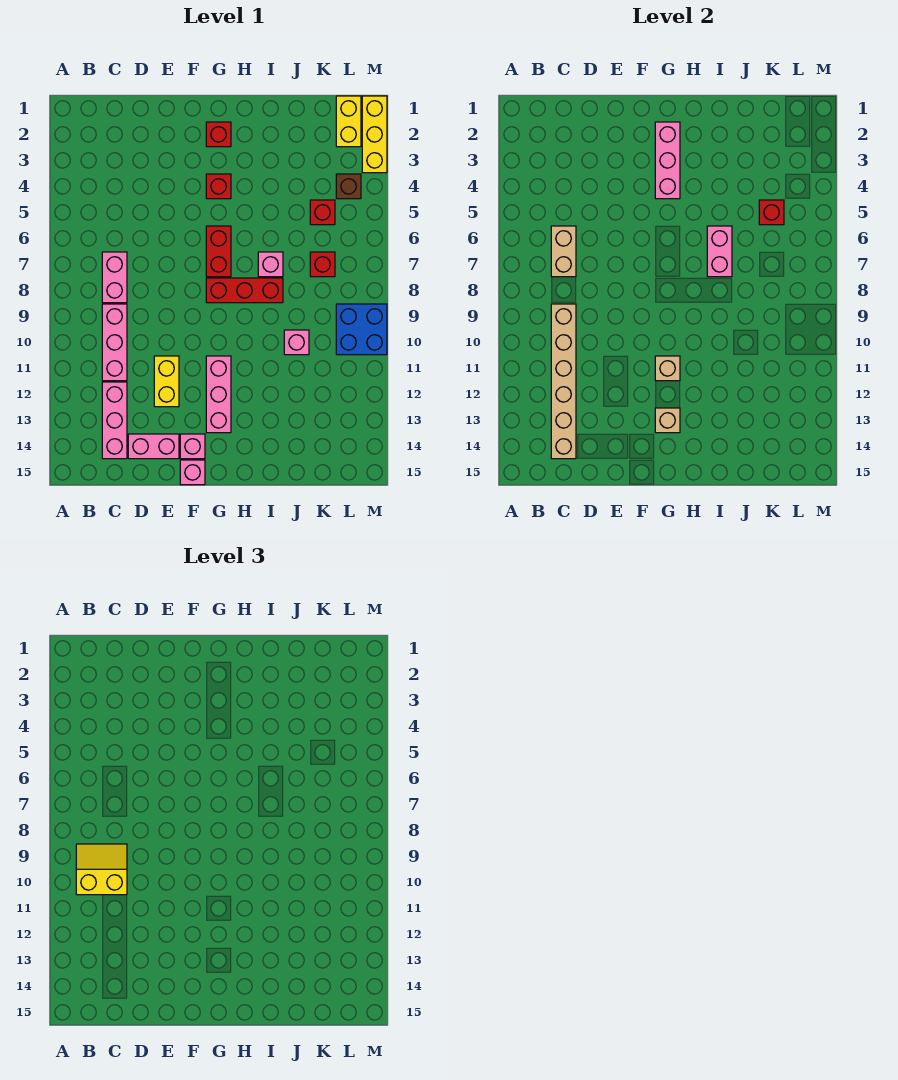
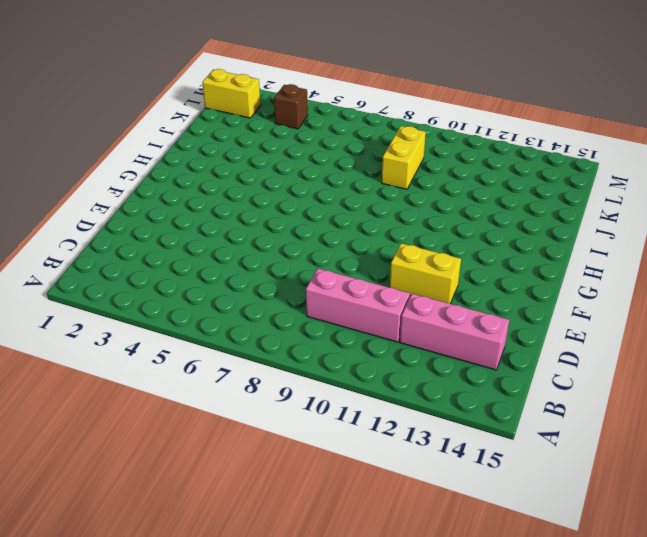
yellow brick J9:K9 level 1 -> none
none -> pink brick C7:C8 level 1
none -> pink brick D14:E14 level 1
none -> pink brick F14 level 1

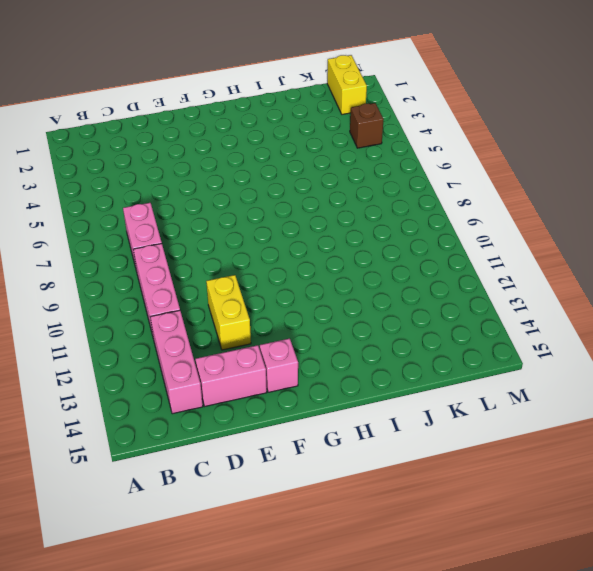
none -> pink brick F15 level 1
none -> red brick G2 level 1
none -> red brick G4 level 1

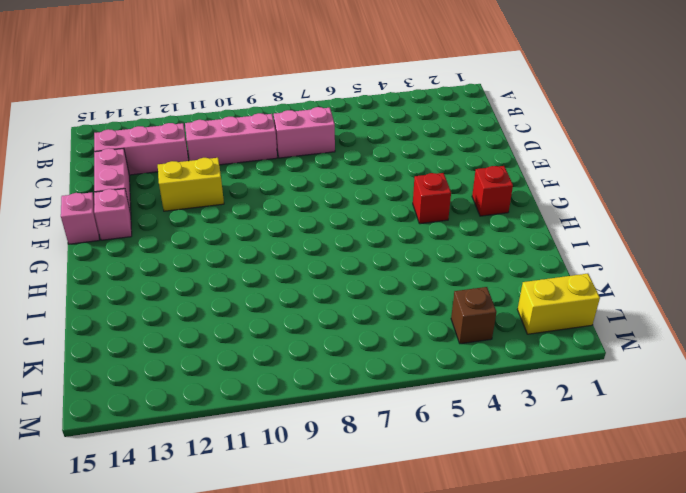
none -> red brick G6:G7 level 1
none -> red brick G8:I8 level 1
none -> pink brick G11:G13 level 1

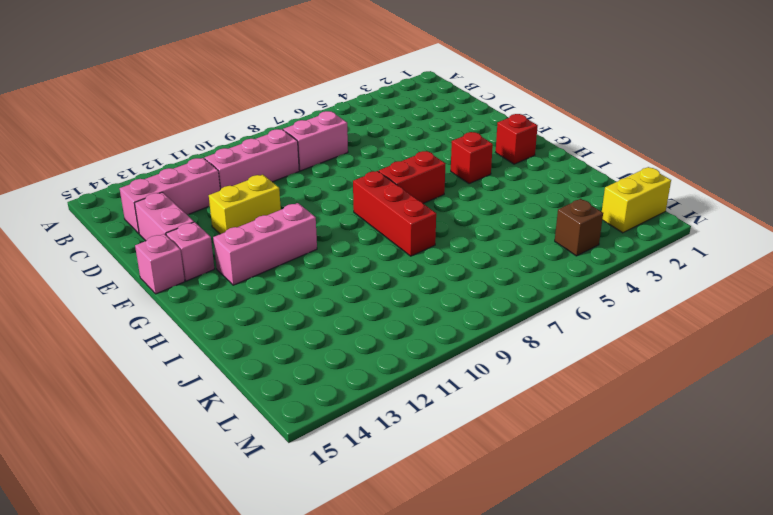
none -> pink brick I7 level 1
none -> pink brick J10 level 1
none -> red brick K5 level 1

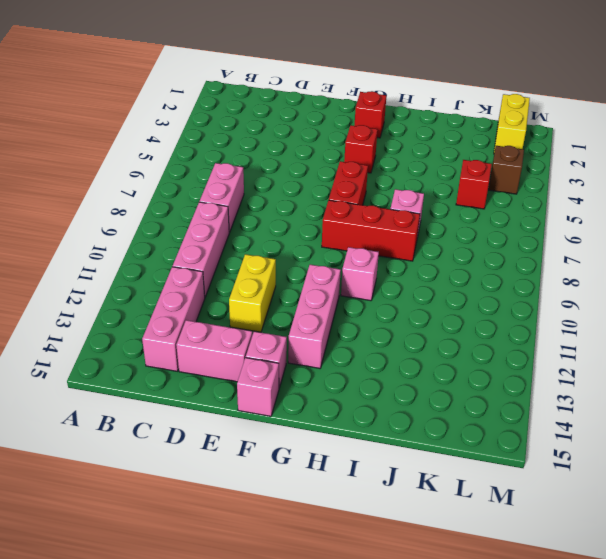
pink brick H10 level 1 -> pink brick J10 level 1
none -> red brick K7 level 1
none -> blue brick L9:M10 level 1
none -> yellow brick M1:M3 level 1

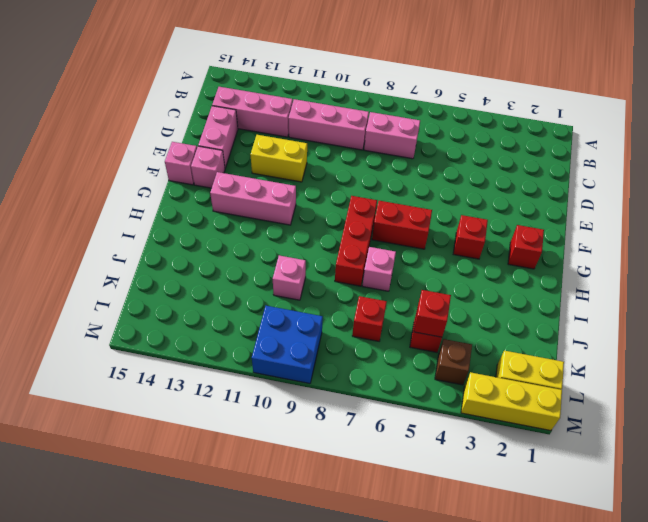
none -> tan brick C6:C7 level 2
none -> tan brick C9:C14 level 2
none -> pink brick G2:G4 level 2

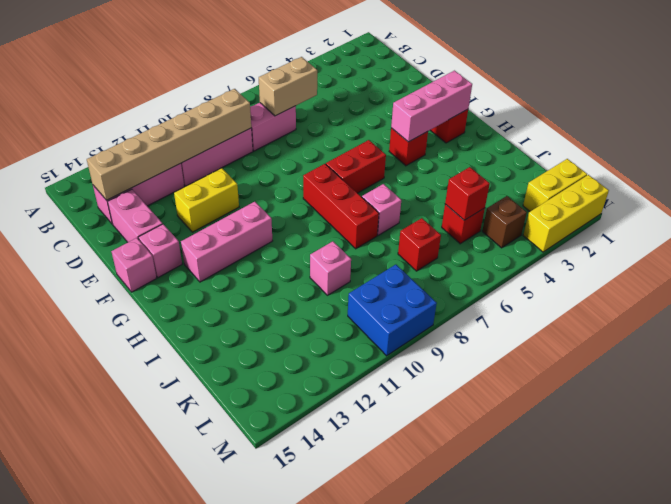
none -> tan brick G11 level 2
none -> tan brick G13 level 2
none -> pink brick I6:I7 level 2

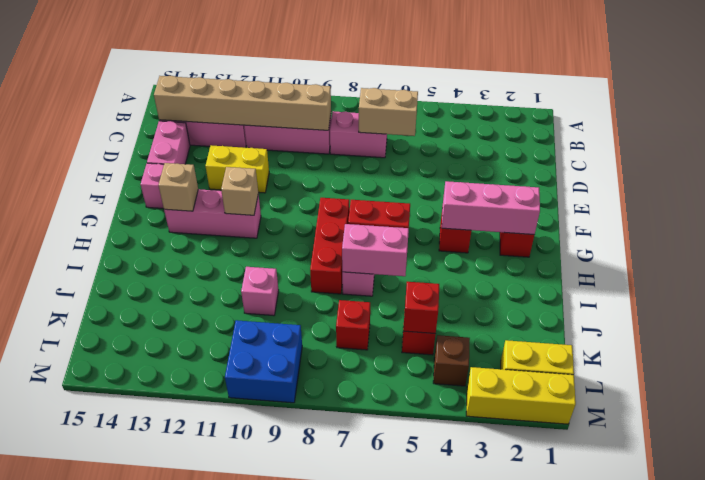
none -> pink brick F15 level 1
none -> yellow slope B9:C10 level 3 top 10

